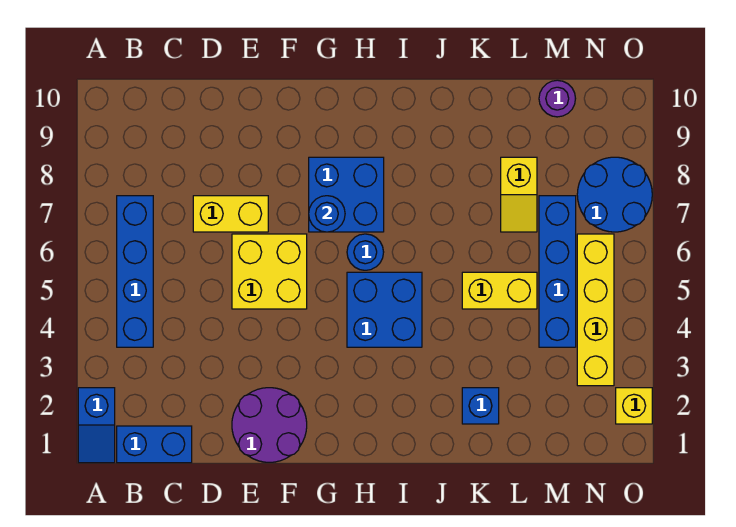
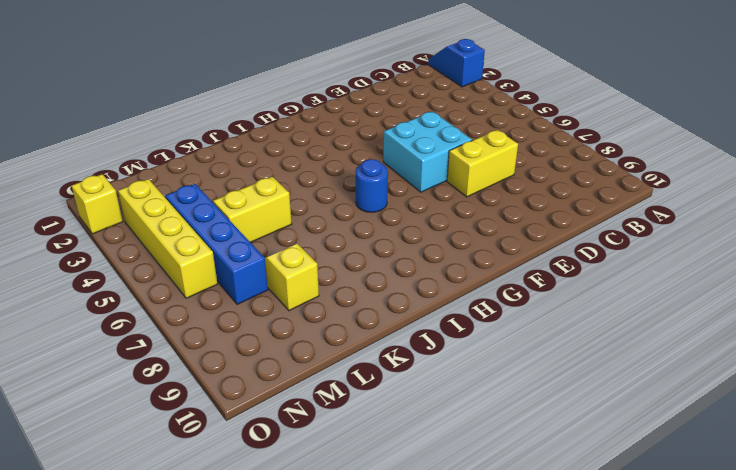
cyan brick E5:F6 level 1 -> yellow brick E5:F6 level 1
none -> blue brick B1:C1 level 1
none -> blue brick B4:B7 level 1
none -> purple round brick E1:F2 level 1

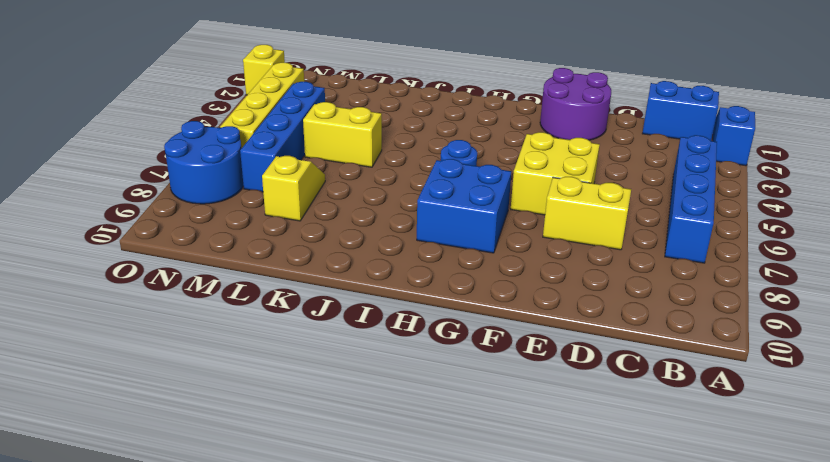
none -> blue brick H4:I5 level 1
none -> blue brick K2 level 1
none -> purple round brick M10 level 1

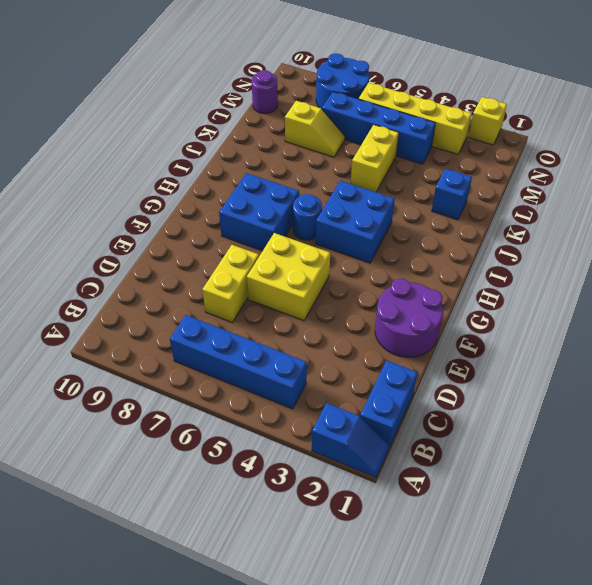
none -> blue round brick G7 level 2

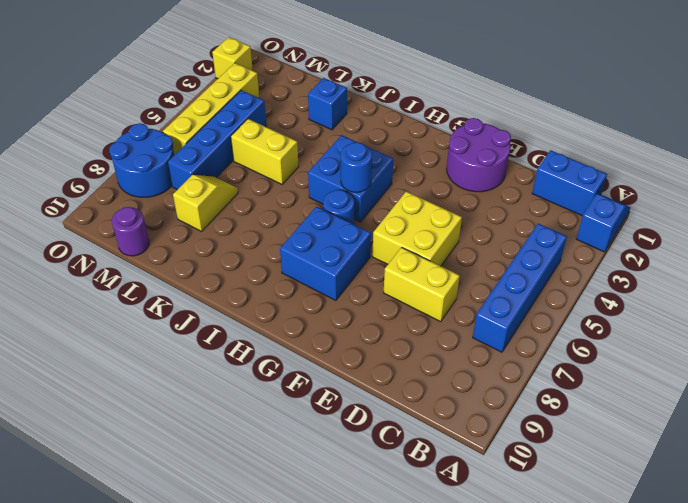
blue round brick H5 level 2 -> blue round brick G7 level 2

